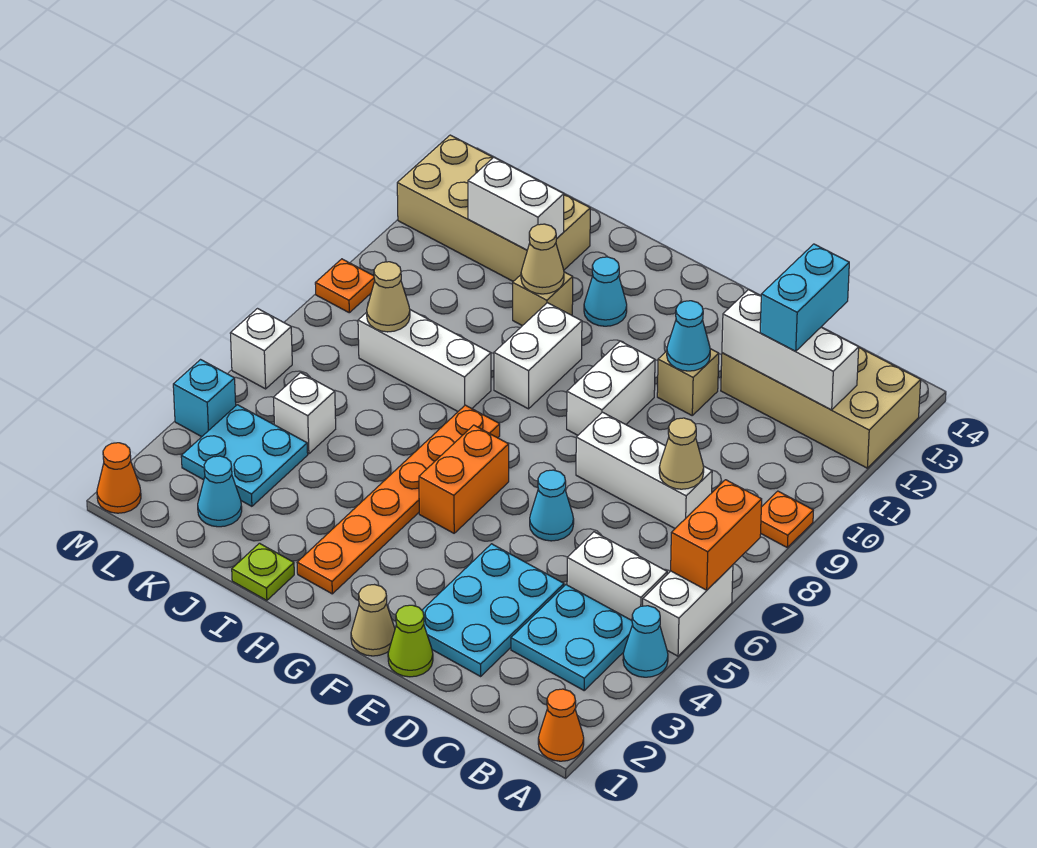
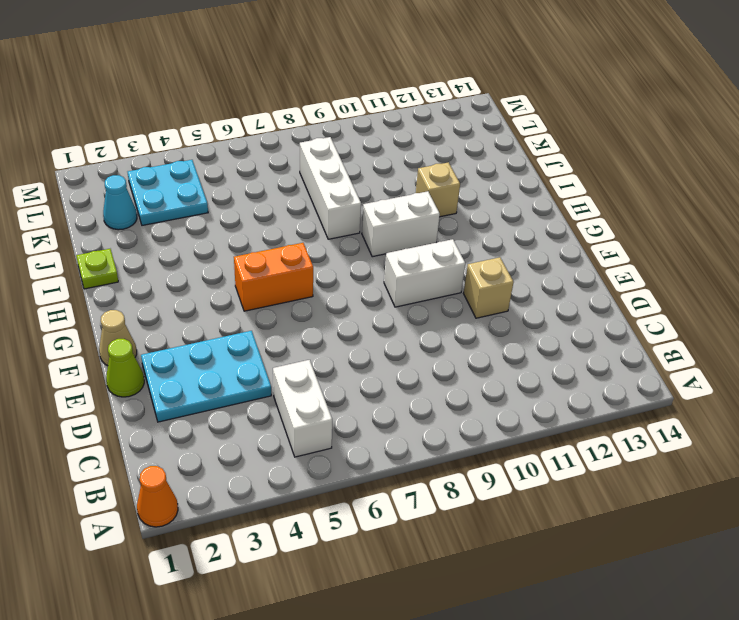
none -> cyan cone A4 level 1
none -> white brick A5:A6 level 1
none -> orange plate A9 level 1
none -> tan brick A12:D13 level 1

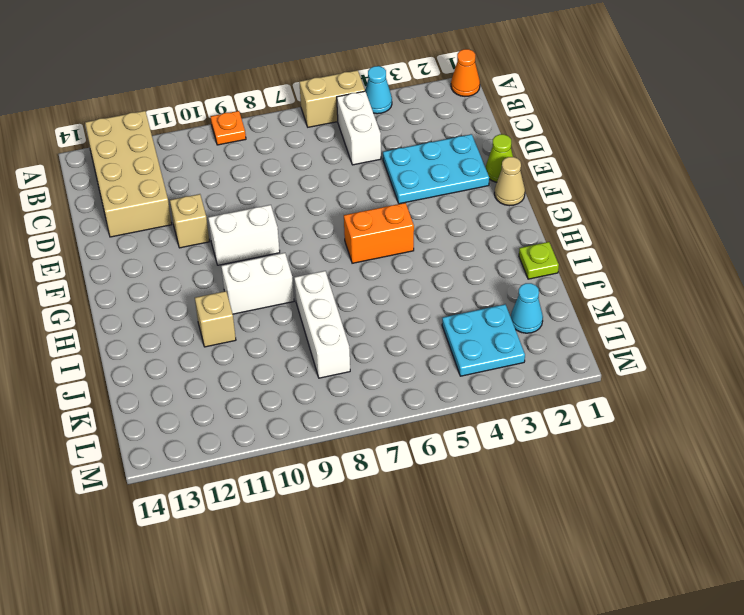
tan brick A5:A6 level 1 -> white brick A5:A6 level 1
none -> cyan plate B3:C4 level 1
none -> white brick C8:E8 level 1
none -> cyan cone E6 level 1
none -> orange plate H2:H7 level 1

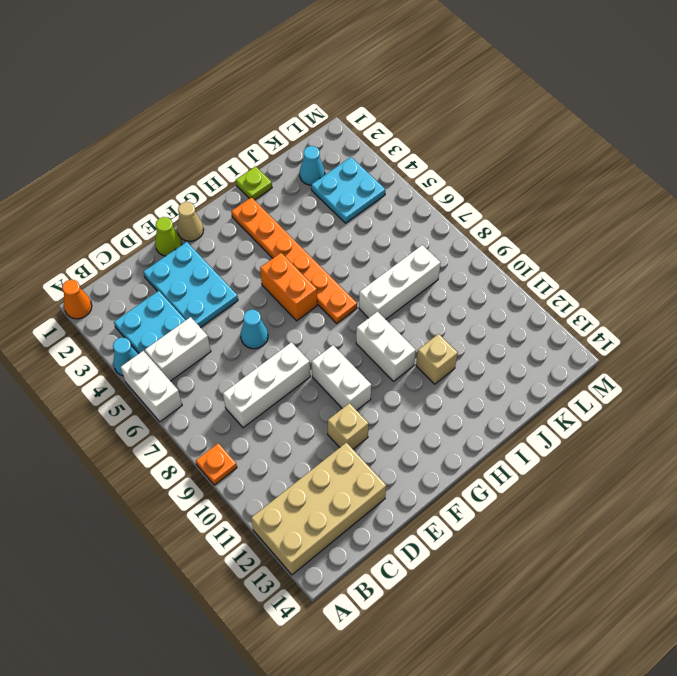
none -> cyan cone H12 level 1
none -> tan brick J12:M13 level 1
none -> white brick K5 level 1
none -> orange cone M1 level 1

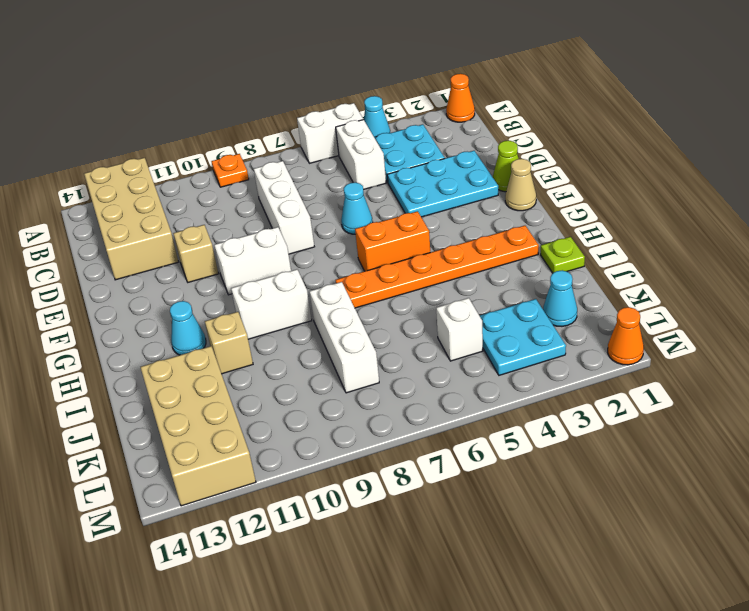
none -> cyan brick M4 level 1
none -> white brick M6 level 1
none -> orange plate M9 level 1
none -> orange brick A6:A7 level 2

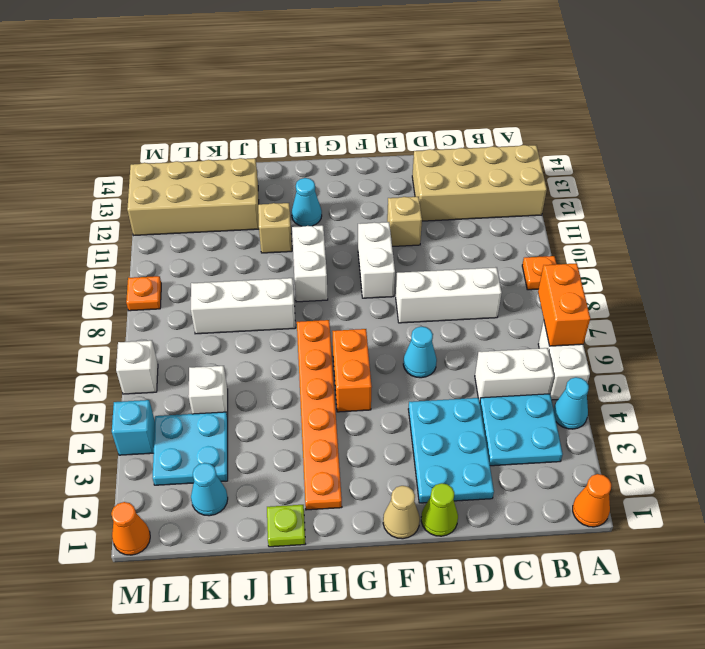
none -> white brick B12:D12 level 2
none -> tan cone C8 level 2
none -> cyan cone E11 level 2
none -> tan cone I11 level 2

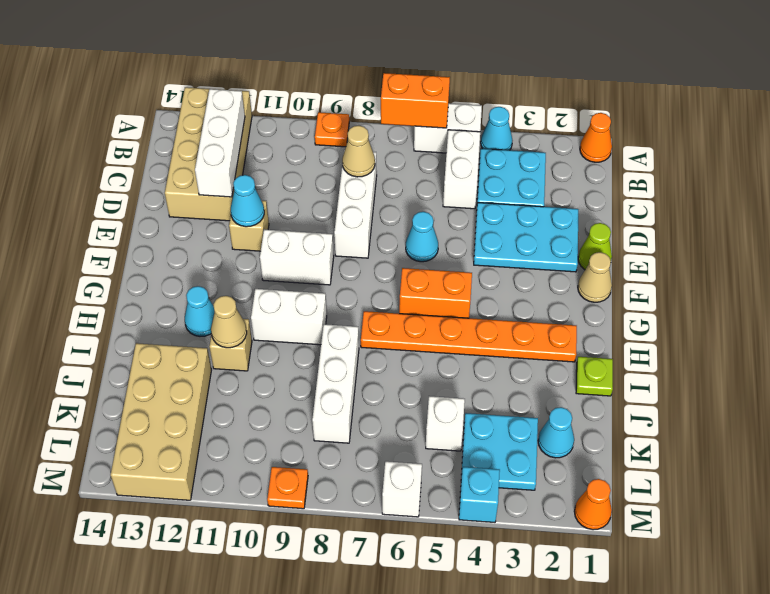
none -> white brick J12:K12 level 2
none -> tan cone K8 level 2
none -> cyan brick C12:C13 level 3

